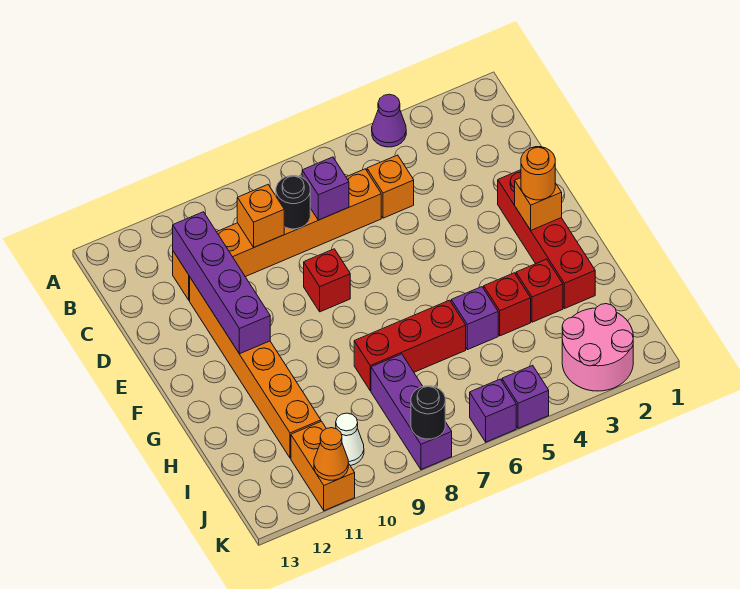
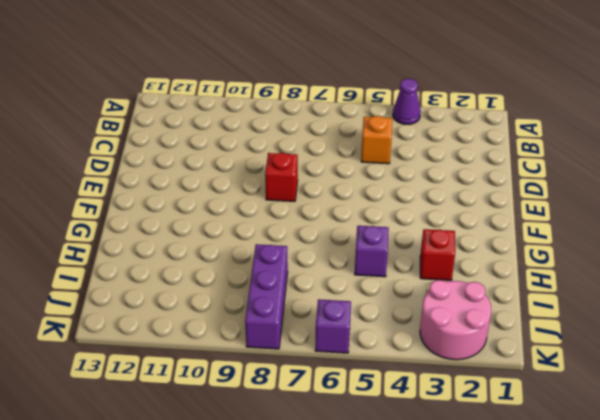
none -> orange brick C6:C11 level 1
none -> orange brick D11:I11 level 1
none -> red brick E2:H2 level 1

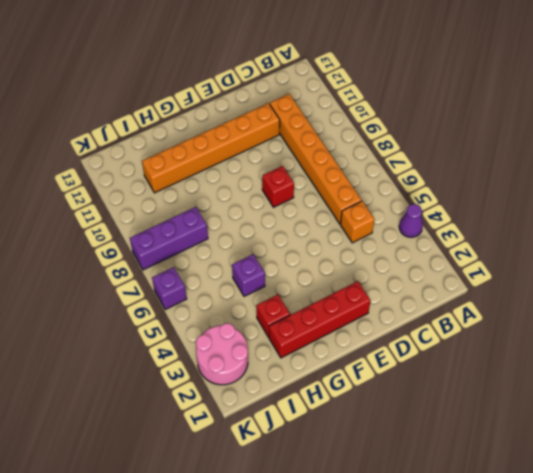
none -> red brick H4 level 1
none -> red brick H6:H8 level 1
none -> white cone J10 level 1

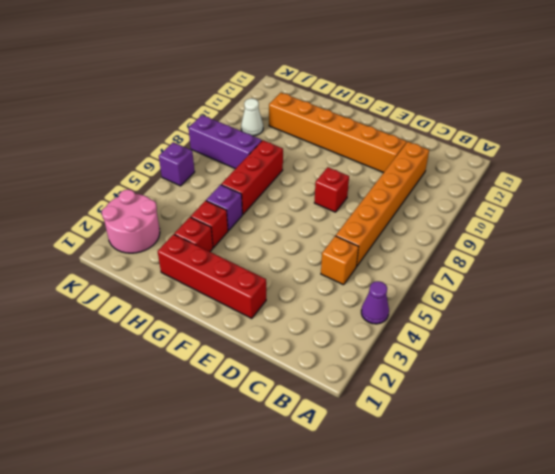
none -> orange brick J11:K11 level 1
none -> purple brick K5 level 1
none -> purple brick C7 level 2

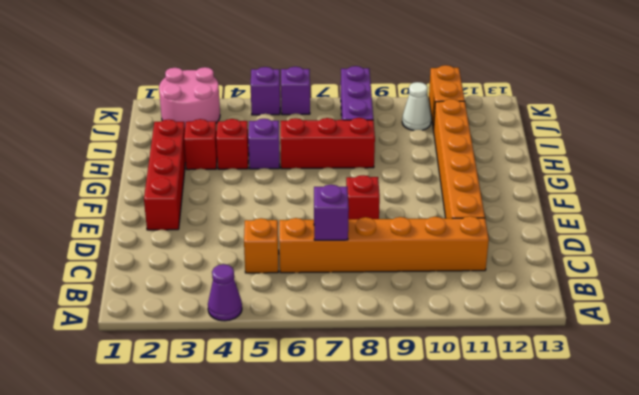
none -> black round brick C8 level 2
none -> orange brick C9 level 2
none -> purple brick C11:F11 level 2

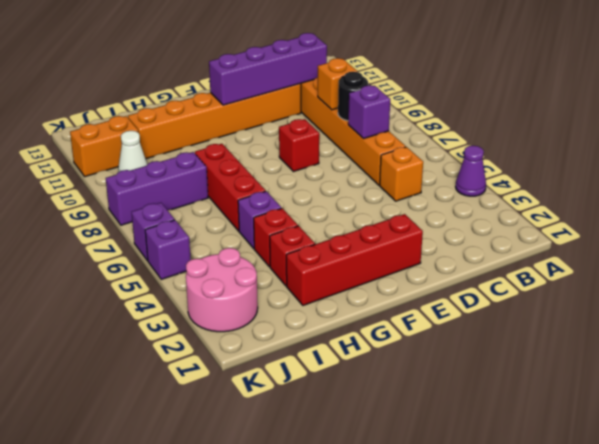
none -> orange brick F2 level 2
none -> black round brick K8 level 2
none -> orange cone K11 level 2

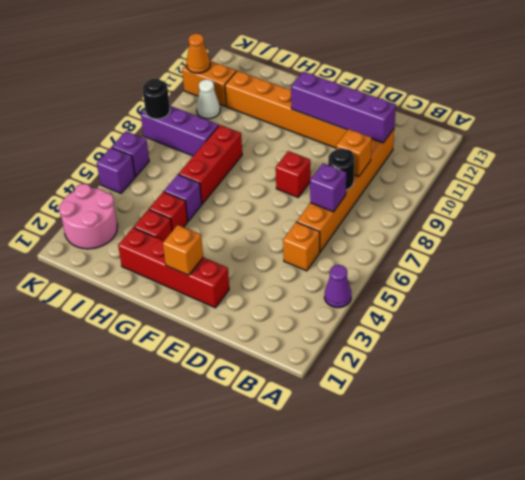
none -> orange round brick F2 level 3

